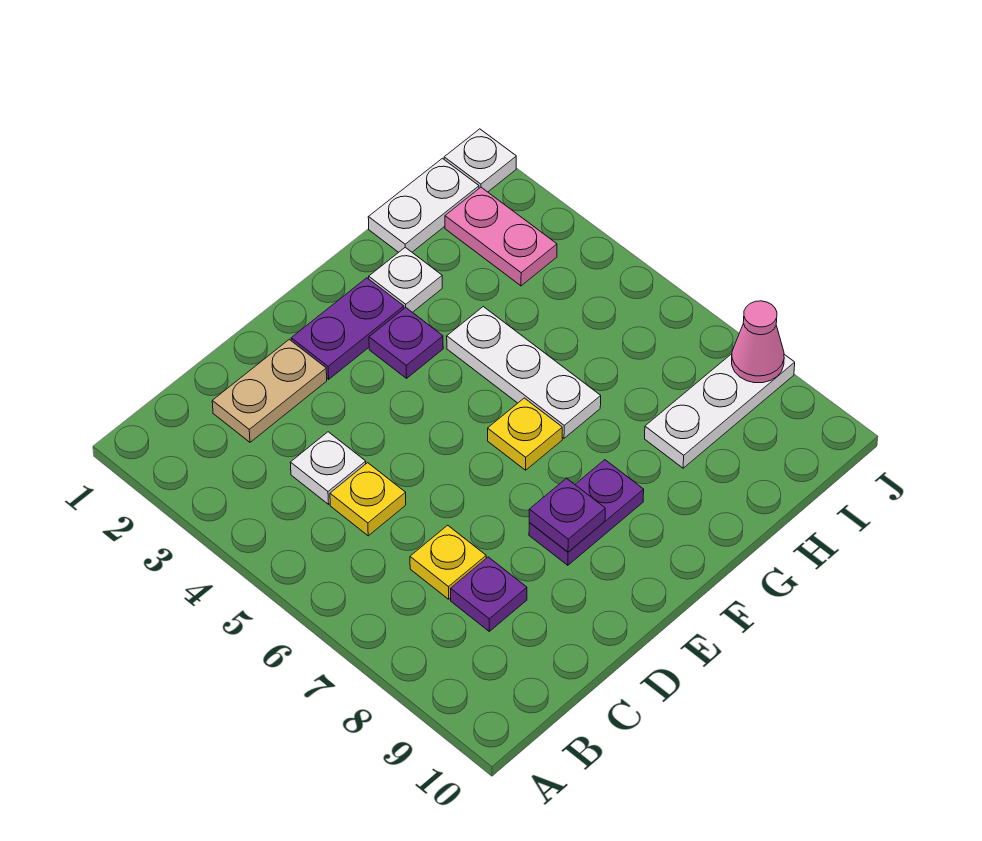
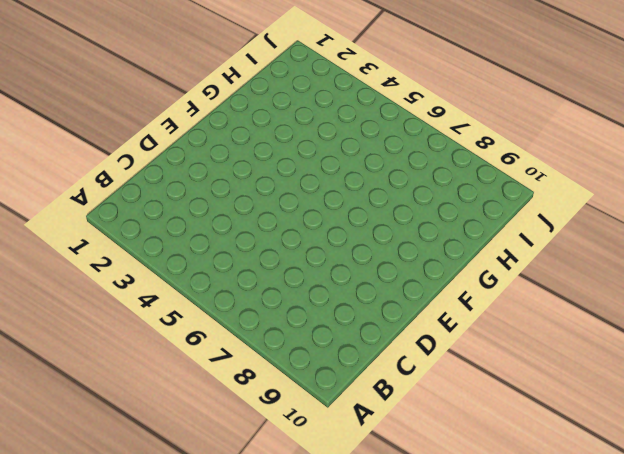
none -> tan plate C2:D2 level 1
none -> white plate C4 level 1
none -> yellow plate C5 level 1

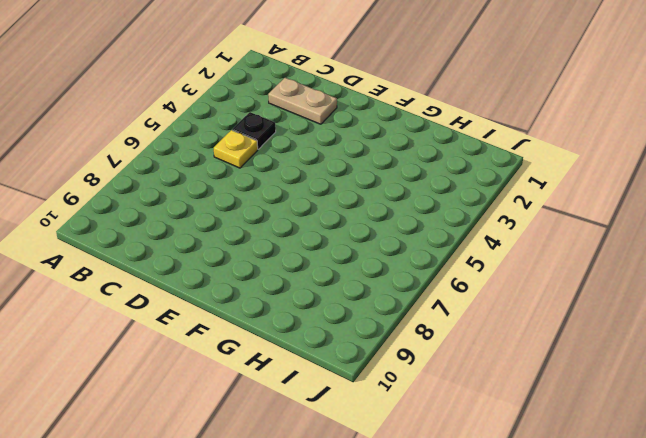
black plate C4 level 1 -> white plate C4 level 1
none -> yellow plate C7 level 1
none -> purple plate C8 level 1
none -> purple plate E2:F2 level 1

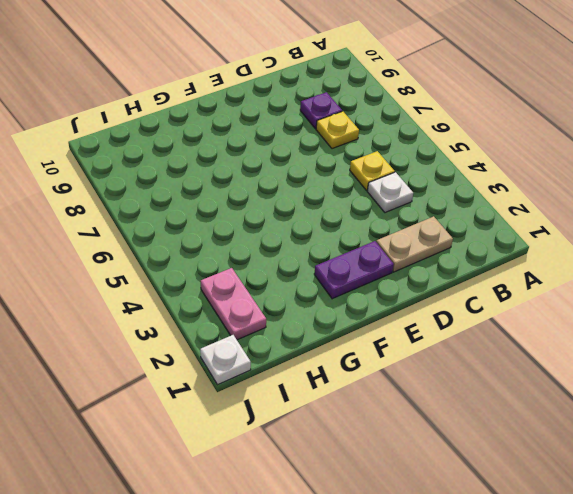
none -> purple plate E8:F8 level 1
none -> purple plate F3 level 1
none -> yellow plate F6 level 1

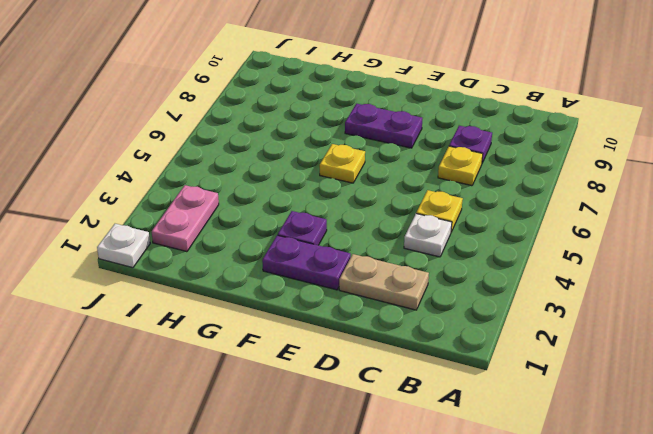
none -> white plate G2 level 1
none -> white plate G4:G6 level 1
none -> white plate H1:I1 level 1

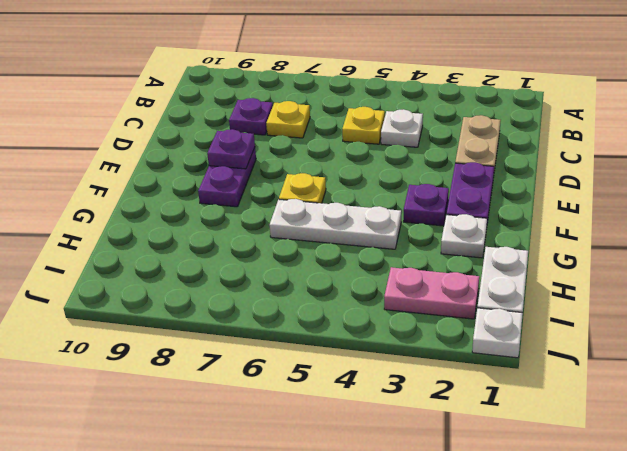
none -> white plate H8:J8 level 1
none -> pink cone J8 level 2

